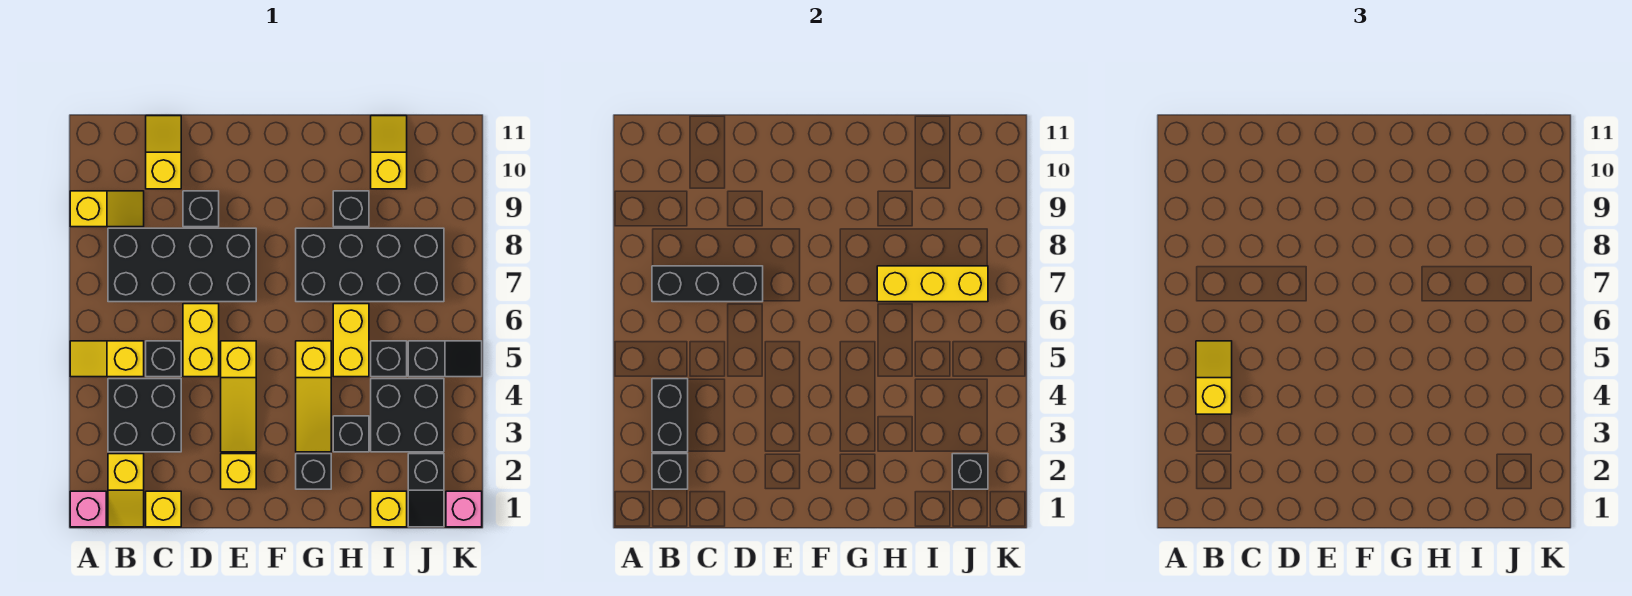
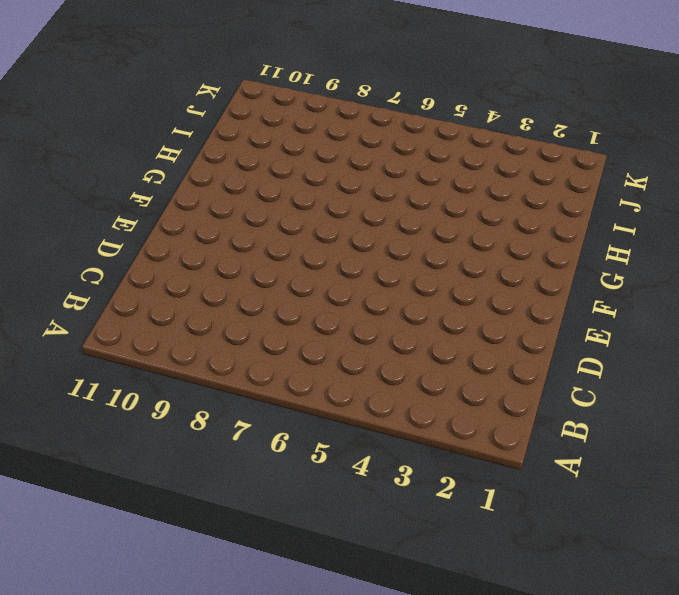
none -> pink brick A1 level 1
none -> yellow slope A5:B5 level 1 top B
none -> yellow slope A9:B9 level 1 top A
none -> yellow slope B1:B2 level 1 top 2

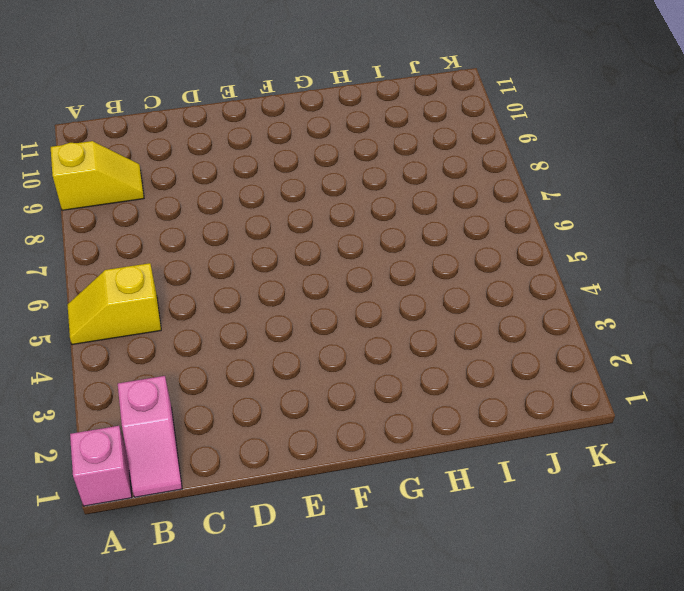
pink slope B1:B2 level 1 top 2 -> yellow slope B1:B2 level 1 top 2
none -> black brick B3:C4 level 1
none -> black brick B7:E8 level 1
none -> yellow brick C1 level 1
none -> black brick C5 level 1

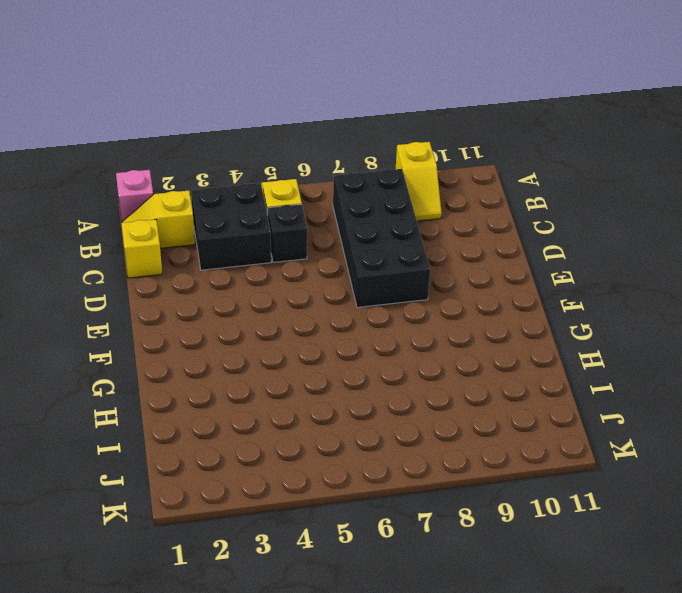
none -> yellow slope C10:C11 level 1 top 10
none -> yellow brick D5:D6 level 1
none -> black brick D9 level 1
none -> yellow brick E2 level 1

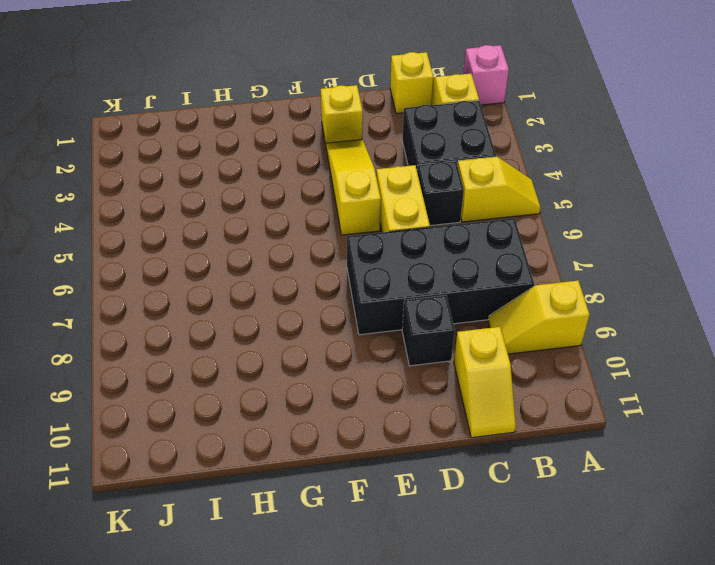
none -> black brick G2 level 1
none -> yellow slope G3:G5 level 1 top 5
none -> black brick G7:J8 level 1
none -> black brick H3 level 1

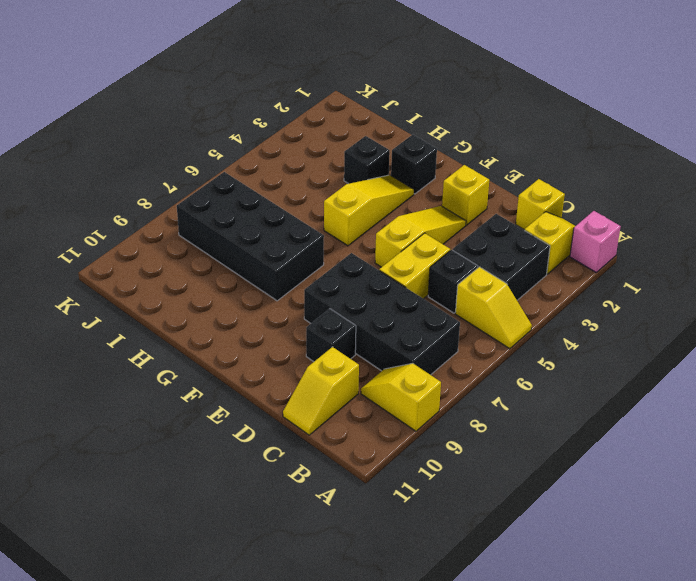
none -> yellow brick H5:H6 level 1
none -> black brick H9 level 1
none -> yellow brick I1 level 1
none -> black brick I3:J4 level 1

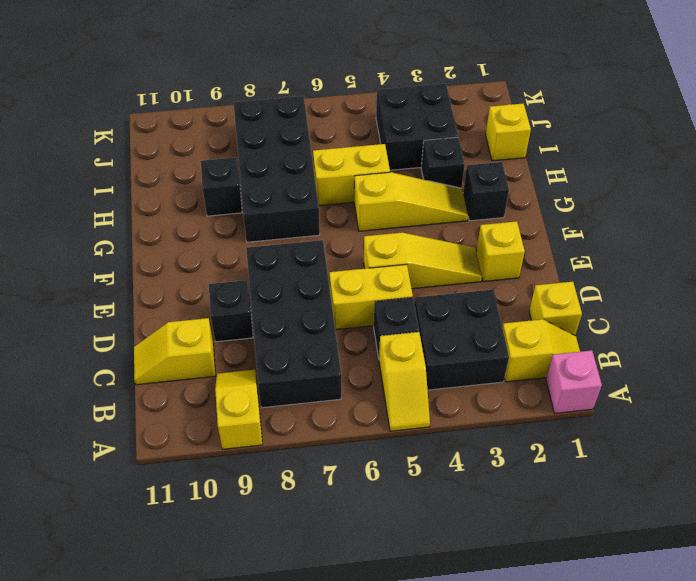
none -> black brick I5 level 1
none -> yellow slope I10:I11 level 1 top 10
none -> black slope J1:J2 level 1 top 2
none -> black slope J5:K5 level 1 top J

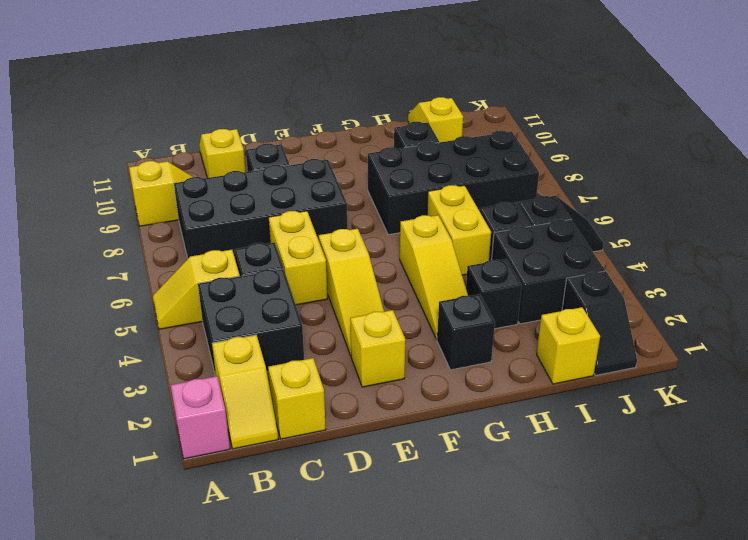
none -> pink brick K1 level 1
none -> black brick B2 level 2
none -> black brick B3:B4 level 2
none -> black brick B7:D7 level 2

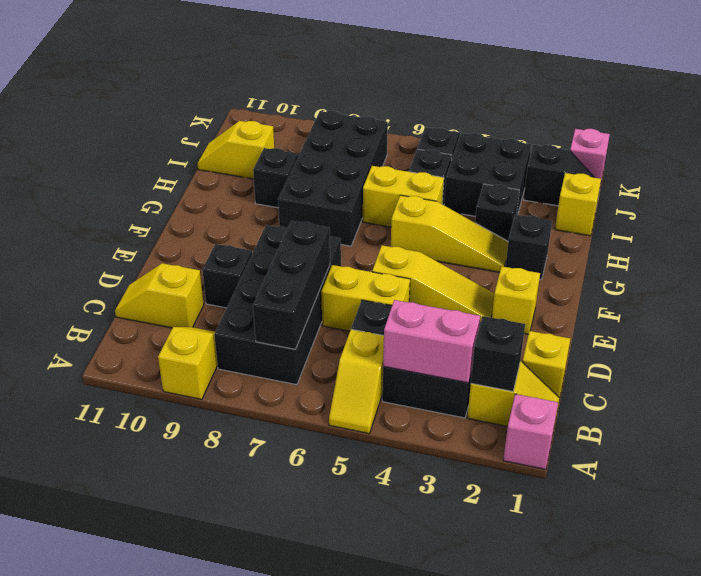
pink brick B3:B4 level 2 -> black brick B3:B4 level 2
none -> yellow brick H7:J7 level 2
none -> black brick J2 level 2
none -> yellow slope B4:B5 level 3 top 4

